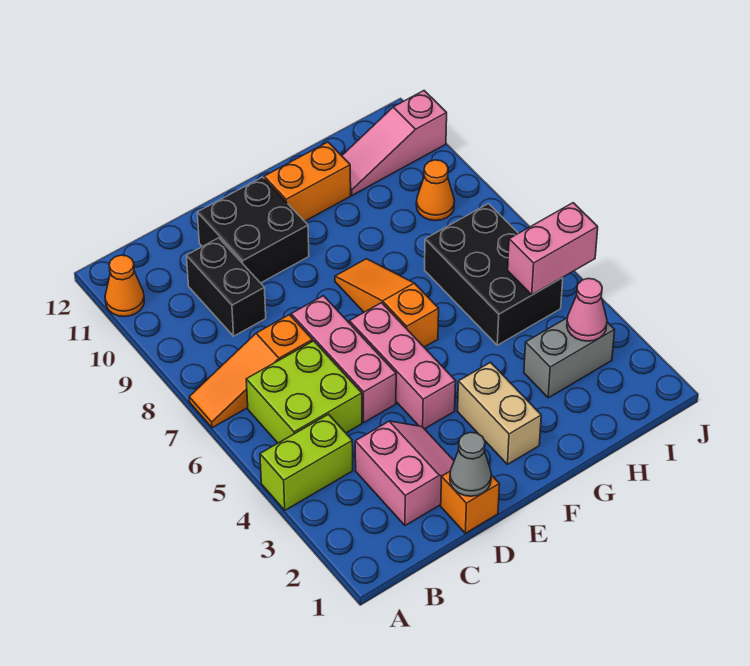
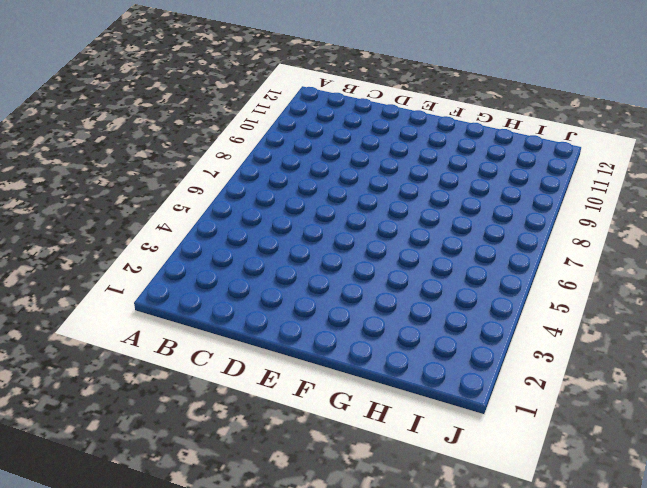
none -> lime brick A4:B4 level 1
none -> orange slope A7:C7 level 1 top C
none -> orange cone A11 level 1

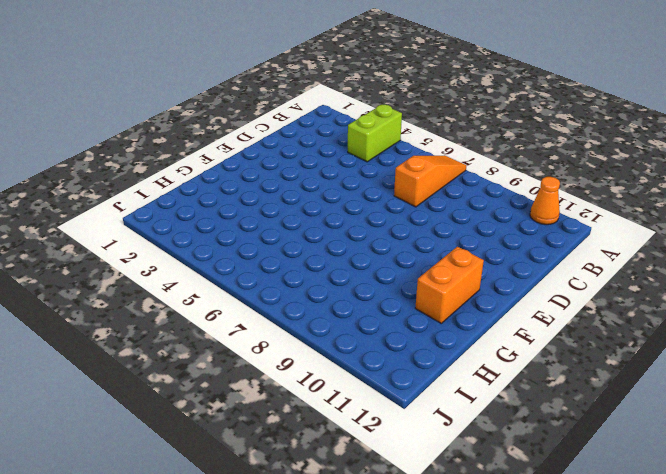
none -> lime brick B5:C6 level 1
none -> pink slope C2:D3 level 1 top C
none -> black brick C9:C10 level 1

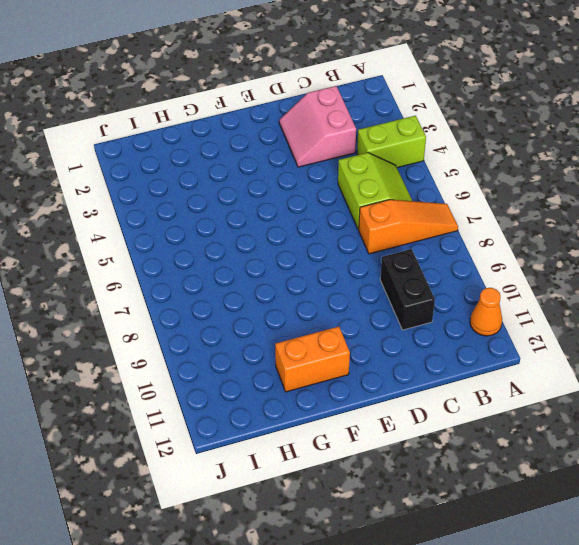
lime slope B5:C6 level 1 top C -> lime brick B5:C6 level 1
none -> orange brick D1 level 1
none -> pink brick D5:D7 level 1
none -> black brick D10:E11 level 1

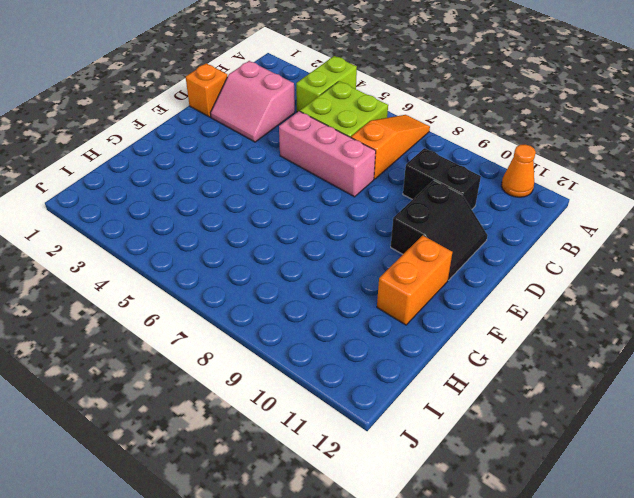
black slope D10:E11 level 1 top 10 -> black brick D10:E11 level 1
none -> pink brick E4:E6 level 1
none -> tan brick F2:F3 level 1
none -> orange slope F6:F8 level 1 top 6

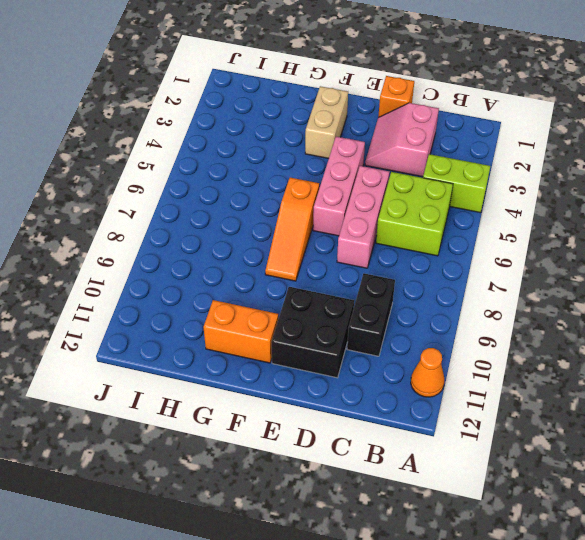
none -> orange slope A7:C7 level 1 top C
none -> grey brick H3:I3 level 1
none -> black brick H5:I7 level 1

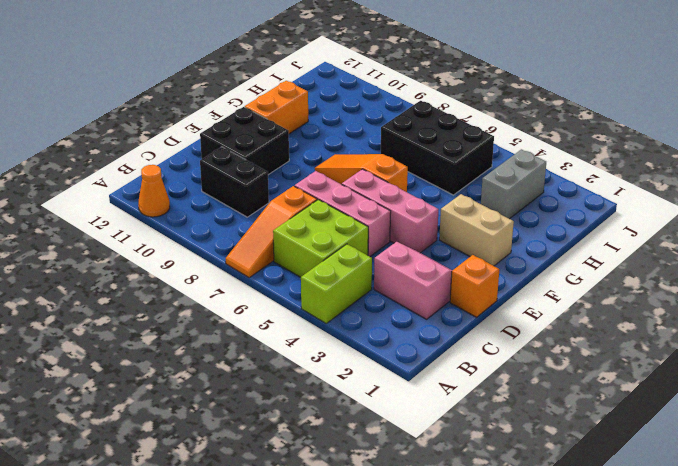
none -> pink slope H11:J11 level 1 top J
none -> orange cone I9 level 1
none -> grey cone D1 level 2

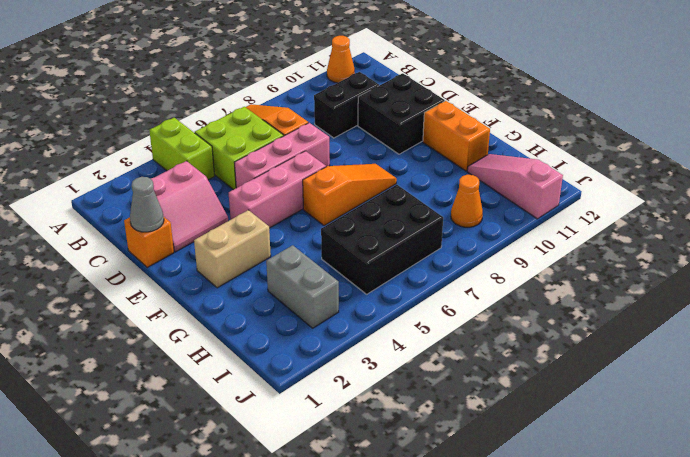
none -> pink cone I3 level 2
none -> pink brick I5:J5 level 2

